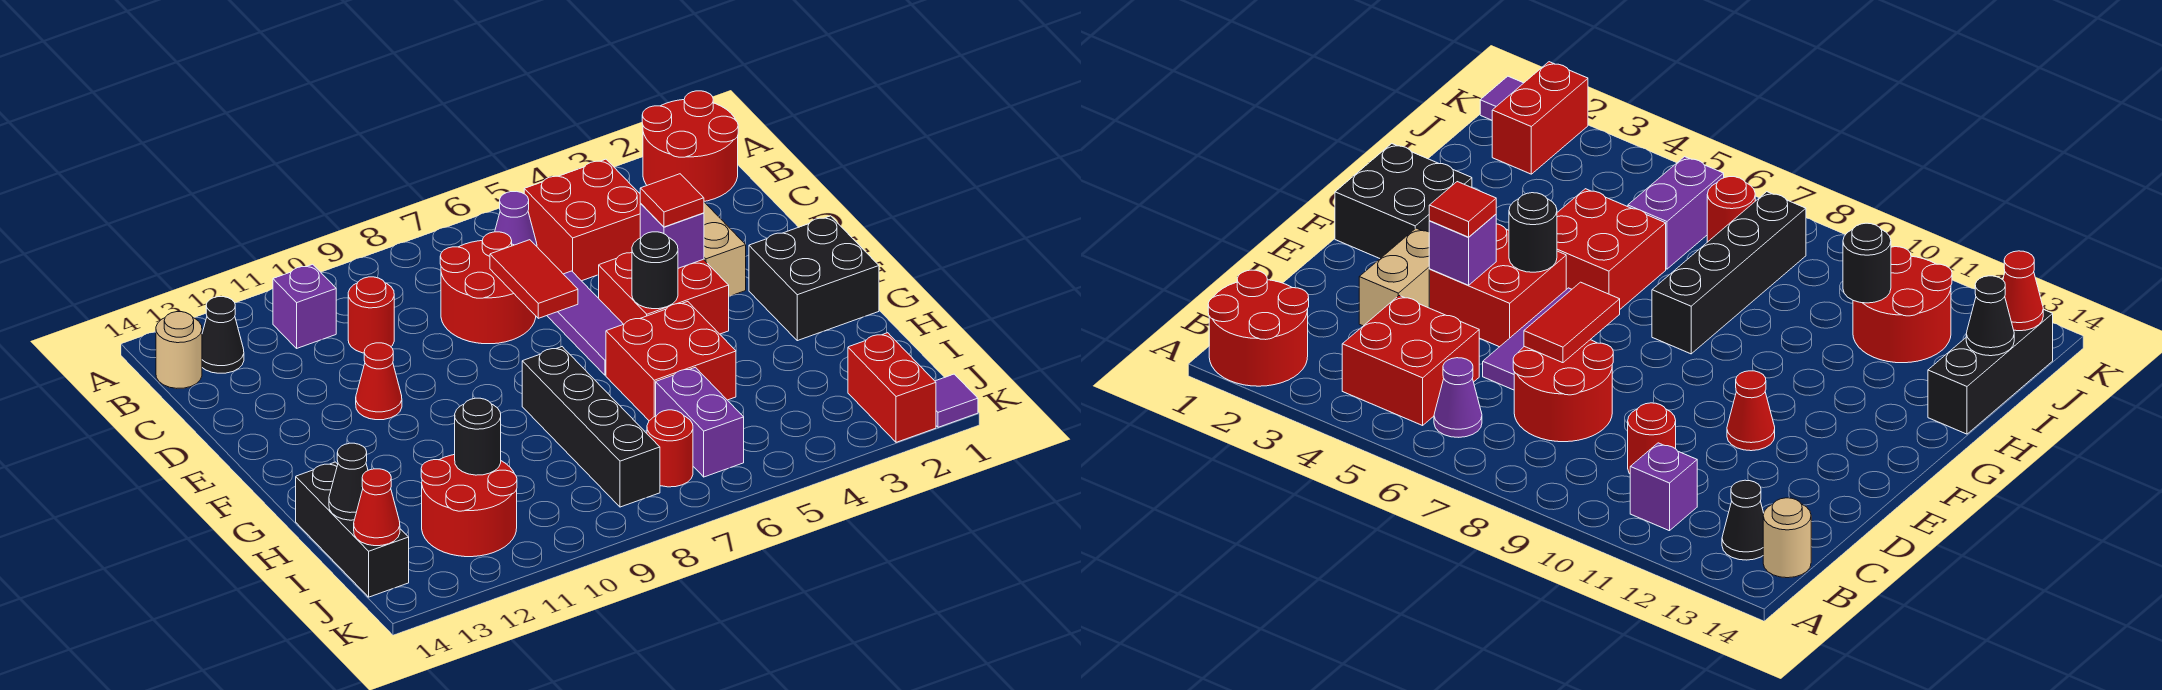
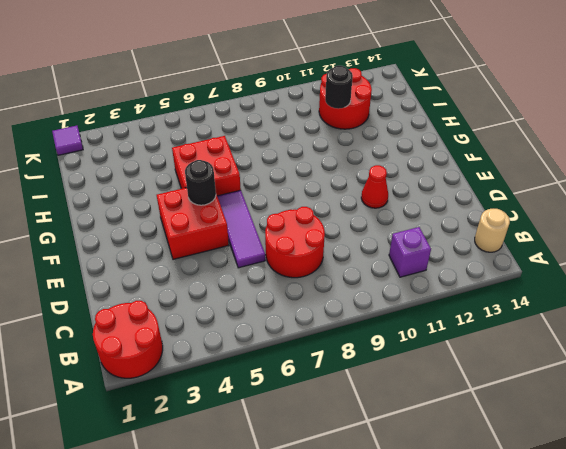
none -> red brick B4:C5 level 1
none -> purple cone B6 level 1
none -> black cone B13 level 1

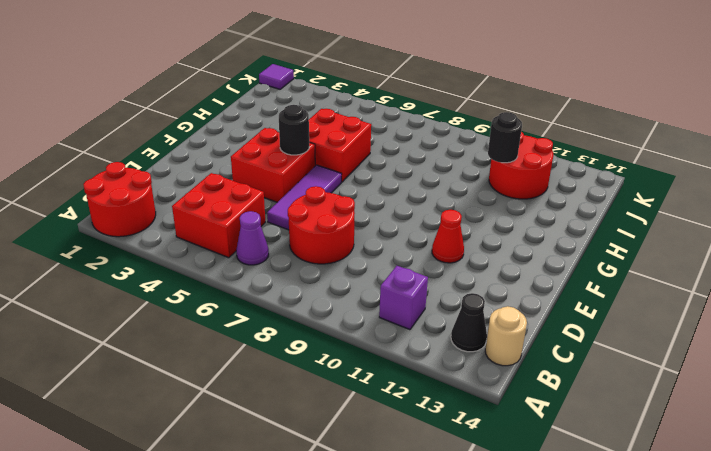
none -> red round brick C10 level 1
none -> tan brick D3:E3 level 1
none -> black brick F1:G2 level 1

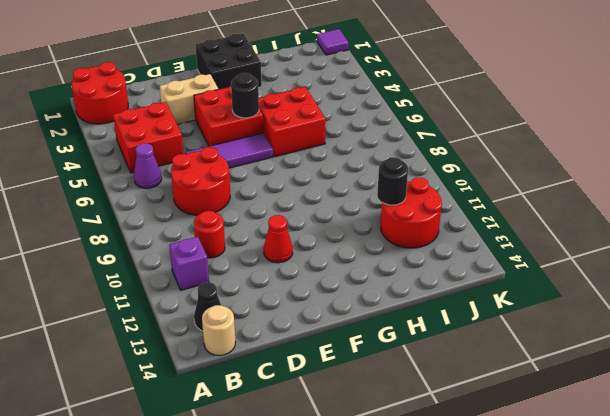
none -> black brick G8:J8 level 1
none -> black brick H14:J14 level 1
none -> purple brick I6:J6 level 1

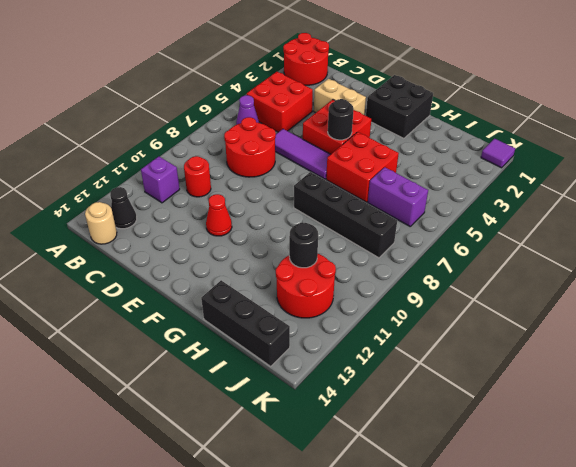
none -> red brick J2:K2 level 1
none -> red round brick J7 level 1
none -> red tile D7:E7 level 2

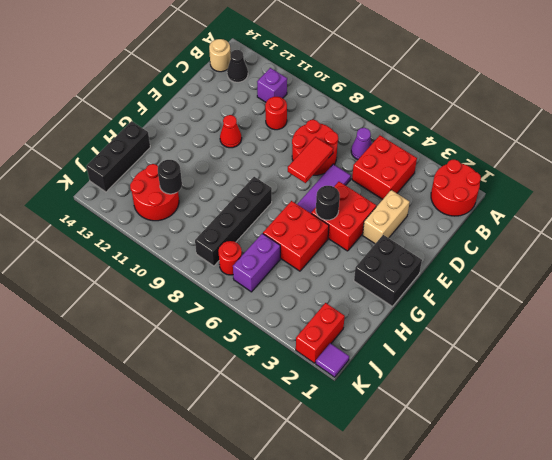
none -> purple brick E4 level 2
none -> black cone I14 level 2
none -> red cone J14 level 2

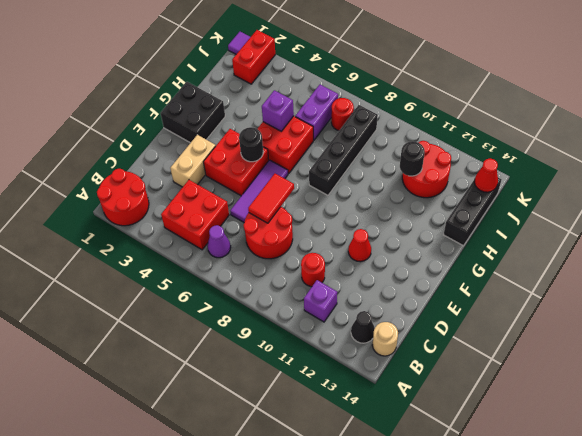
purple brick H5 level 2 -> purple brick E4 level 2
none -> black cone I14 level 2
none -> red tile E4 level 3

